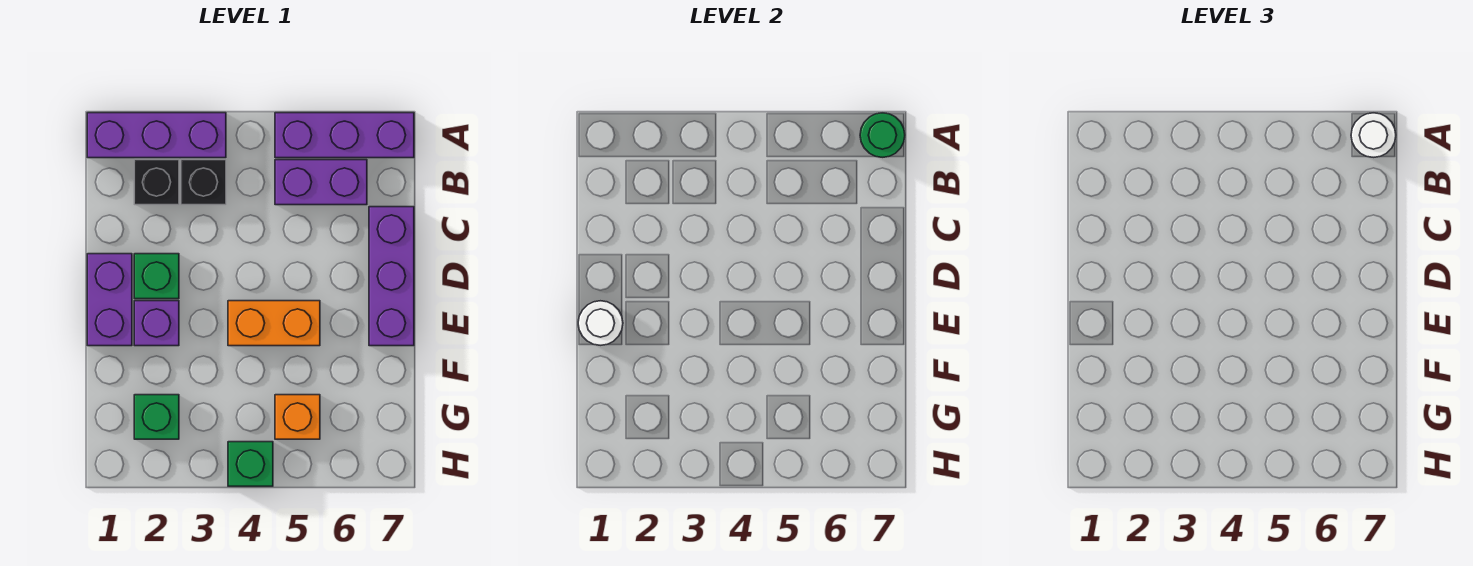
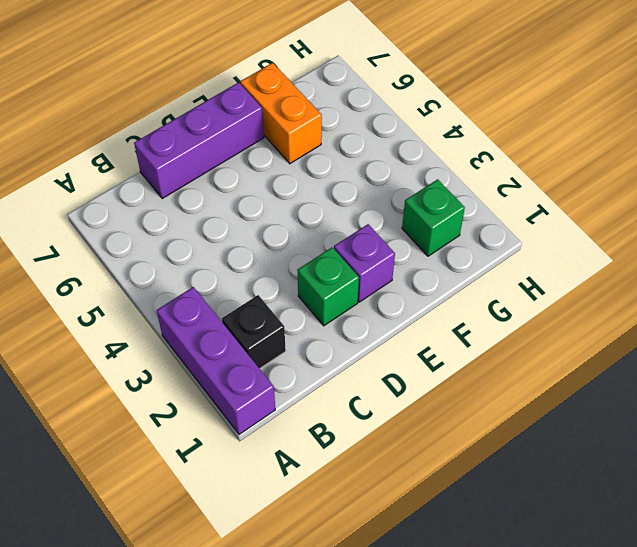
orange brick F6:F7 level 1 -> orange brick E4:E5 level 1
none -> purple brick A5:A7 level 1
none -> black brick B3 level 1
none -> purple brick B5:B6 level 1

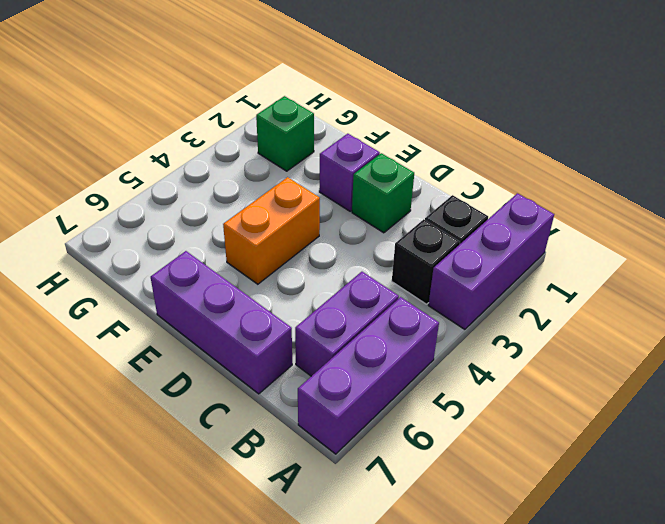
none -> purple brick D1:E1 level 1
none -> orange brick G5 level 1
none -> green brick H4 level 1

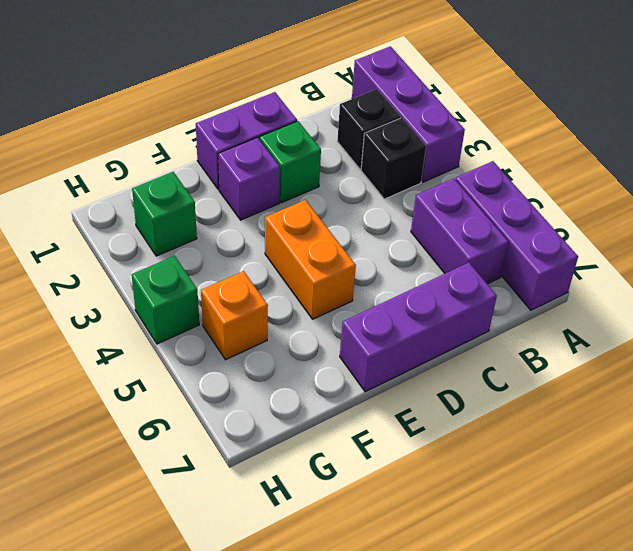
none -> green round brick A7 level 2
none -> white round brick E1 level 2
none -> white round brick A7 level 3

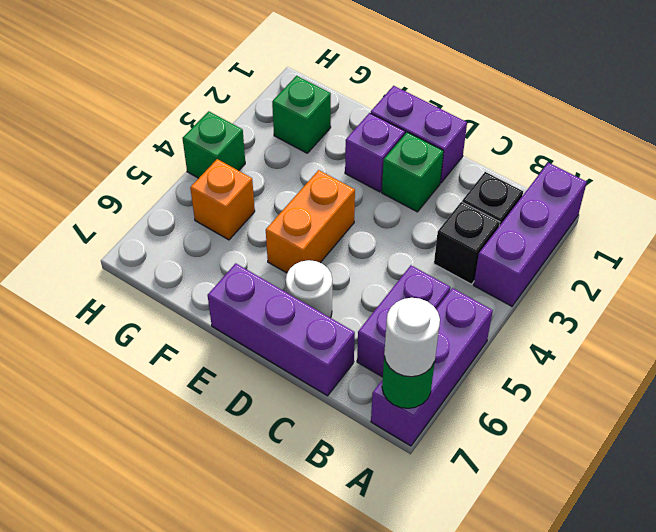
white round brick D6 level 1 -> white round brick E1 level 2

